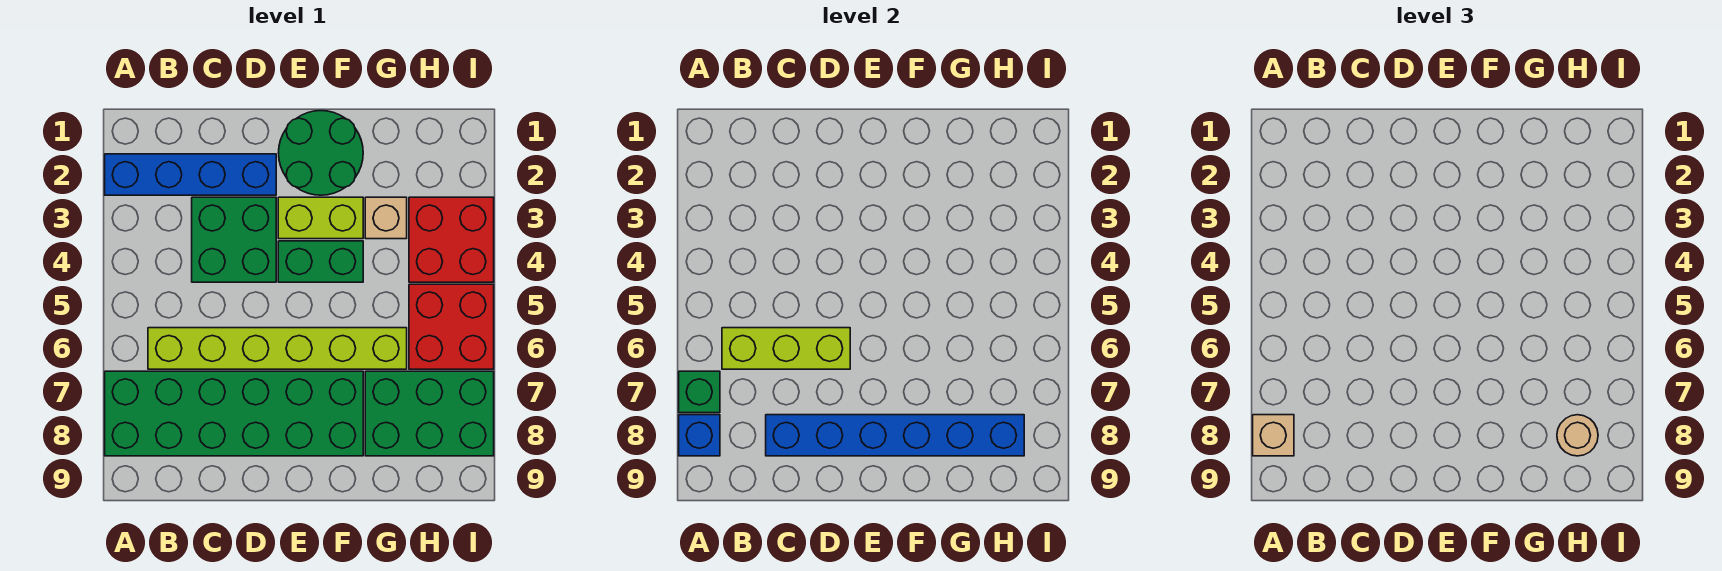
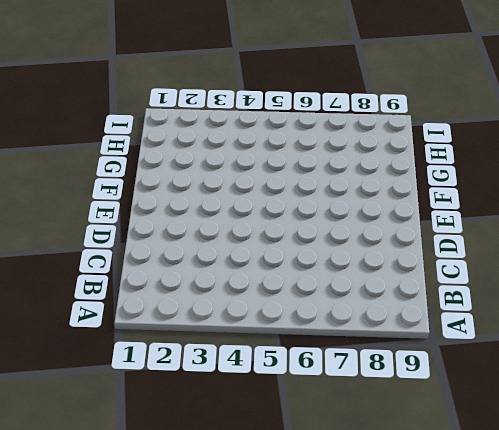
none -> blue brick A2:D2 level 1
none -> green brick A7:F8 level 1
none -> lime brick B6:G6 level 1

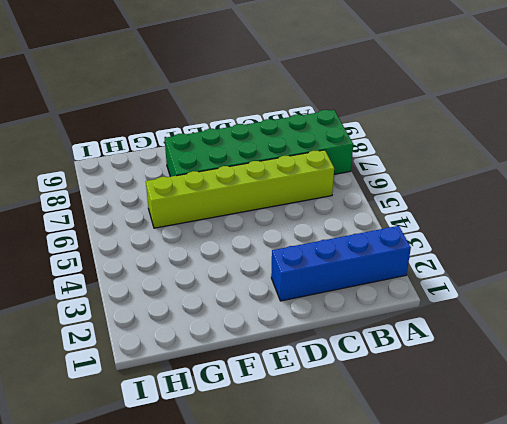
none -> green brick C3:D4 level 1
none -> green round brick E1:F2 level 1
none -> lime brick E3:F3 level 1

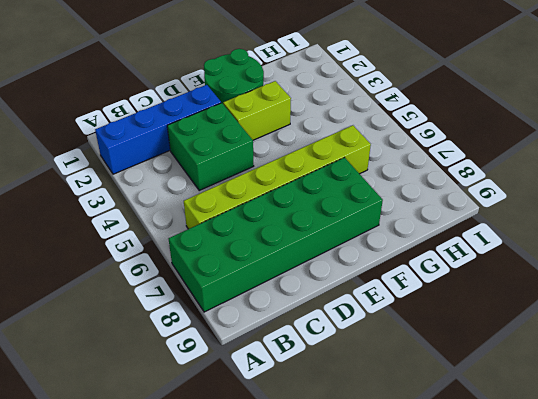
none -> green brick E4:F4 level 1
none -> tan brick G3 level 1
none -> green brick G7:I8 level 1

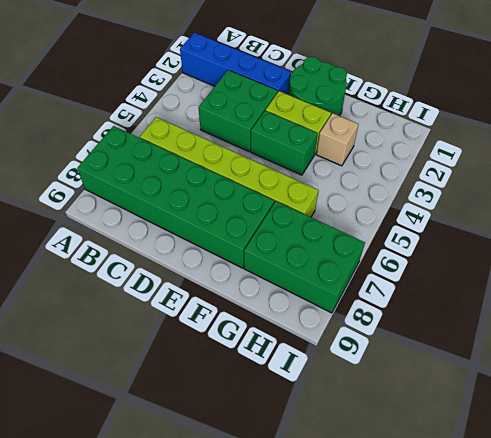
none -> red brick H3:I4 level 1
none -> red brick H5:I6 level 1
none -> green brick A7 level 2

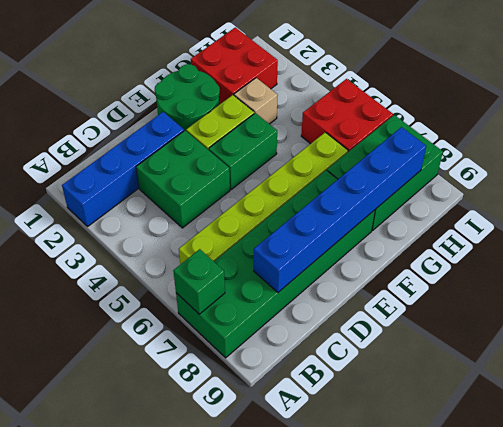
red brick G1:H2 level 1 -> red brick H3:I4 level 1
none -> blue brick A8 level 2
none -> lime brick B6:D6 level 2
none -> tan brick A8 level 3

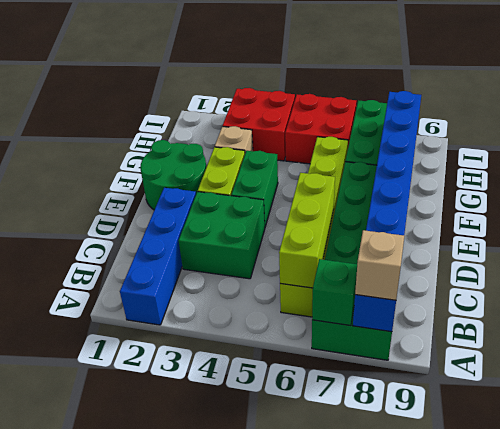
none -> tan round brick H8 level 3

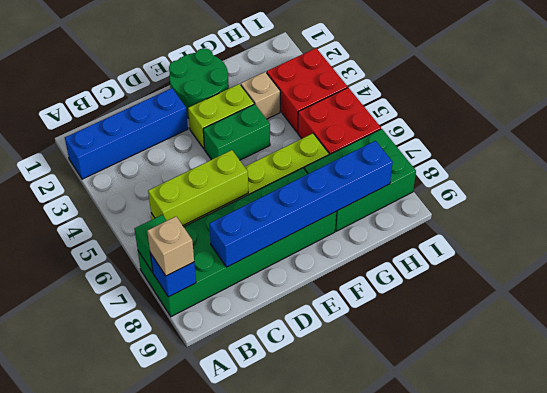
none -> green brick C3:D4 level 1
none -> tan round brick H8 level 3

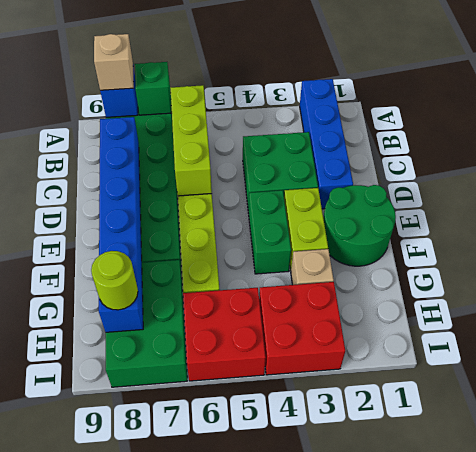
lime round brick H8 level 3 -> tan round brick H8 level 3

